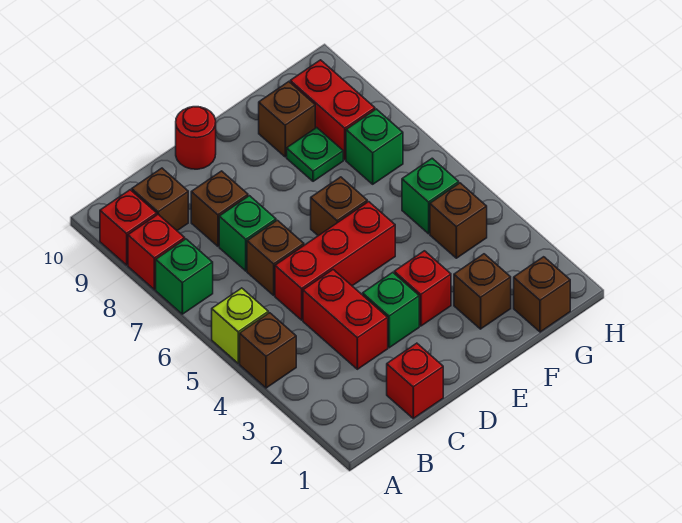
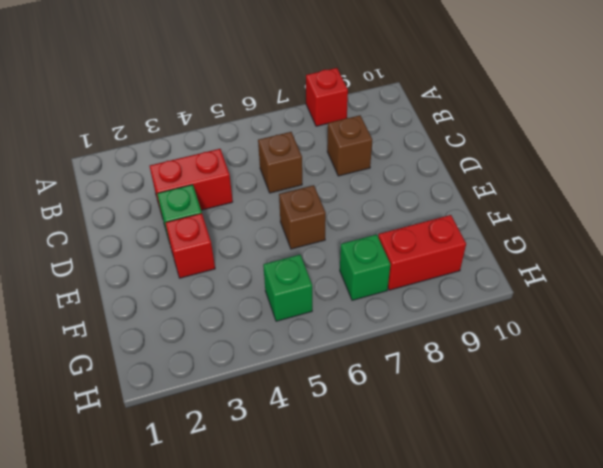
none -> brown brick A4 level 1
none -> lime brick A5 level 1
none -> green brick A7 level 1

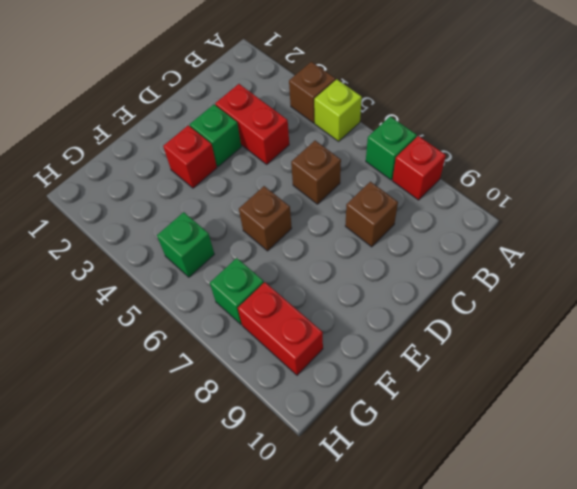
none -> red brick A9 level 1
none -> brown brick B9 level 1
none -> red brick C1 level 1

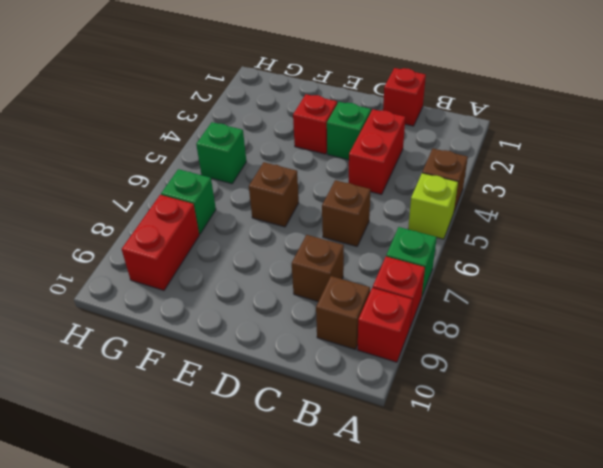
none -> red brick C5:E5 level 1
none -> green brick C7 level 1
none -> red round brick D10 level 1

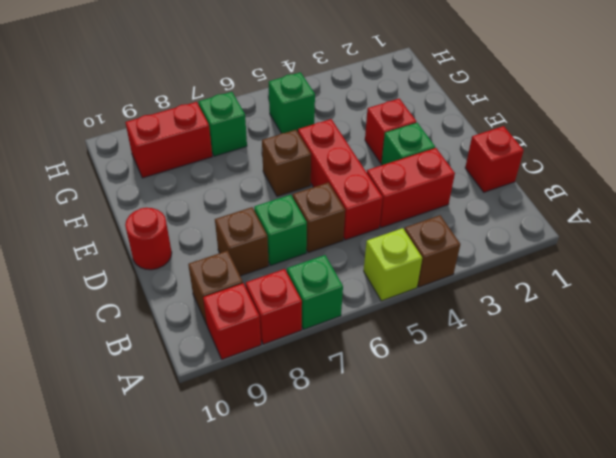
none -> brown brick F2 level 1
none -> green plate F8 level 1
none -> brown brick F9 level 1

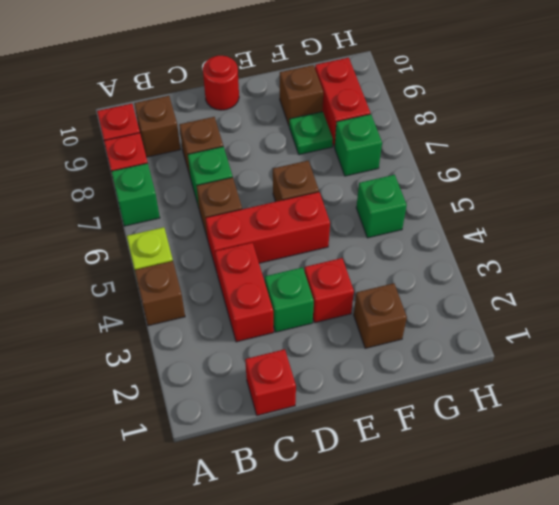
none -> brown brick G1 level 1
none -> brown brick G4 level 1

